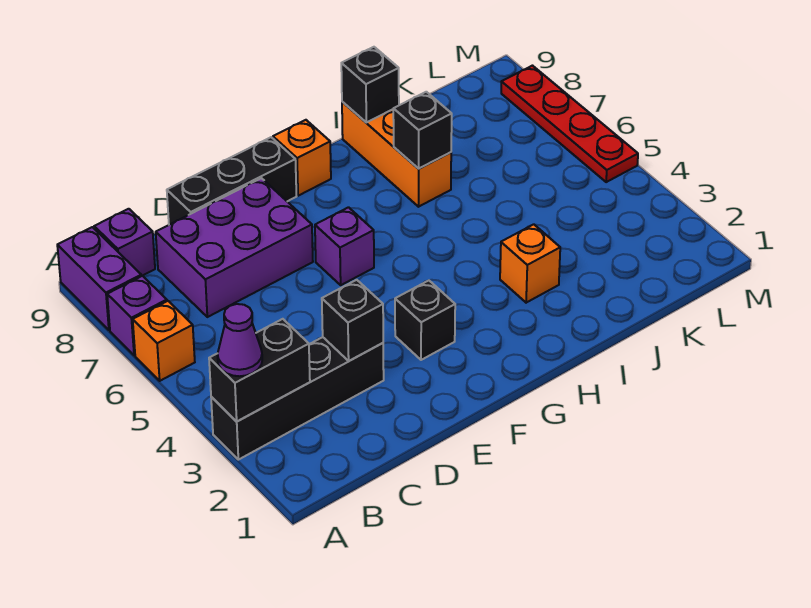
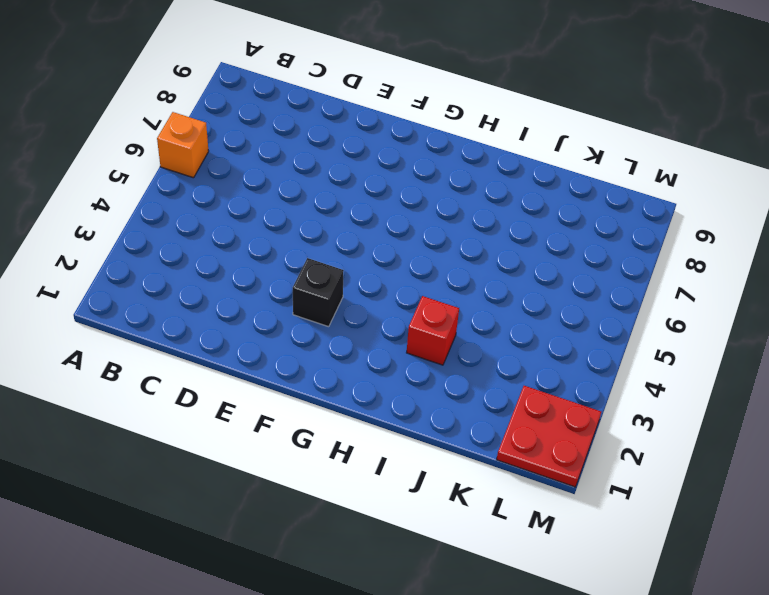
red brick I3 level 1 -> orange brick I3 level 1
red plate L1:M2 level 1 -> none
none -> black brick A3:D3 level 1
none -> purple brick A7 level 1
none -> purple brick A8:A9 level 1

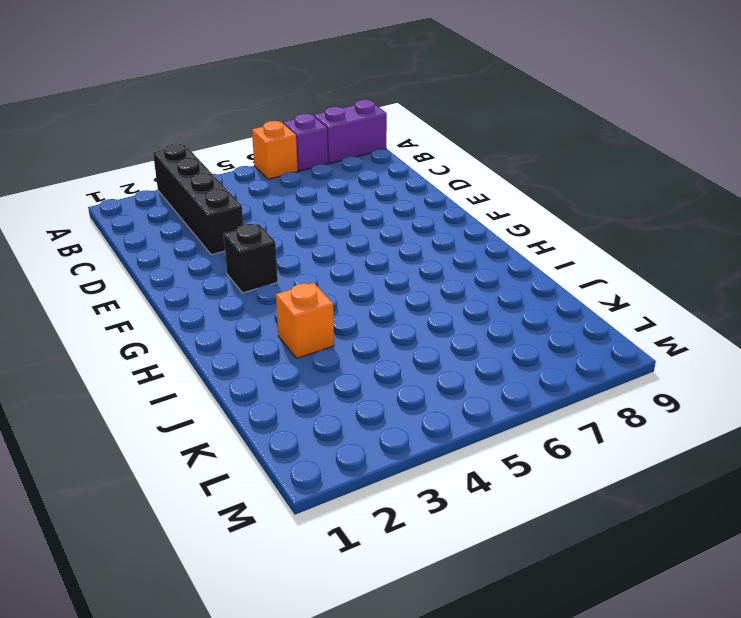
none -> purple brick B9 level 1
none -> purple brick C7:E8 level 1
none -> black brick D9:F9 level 1

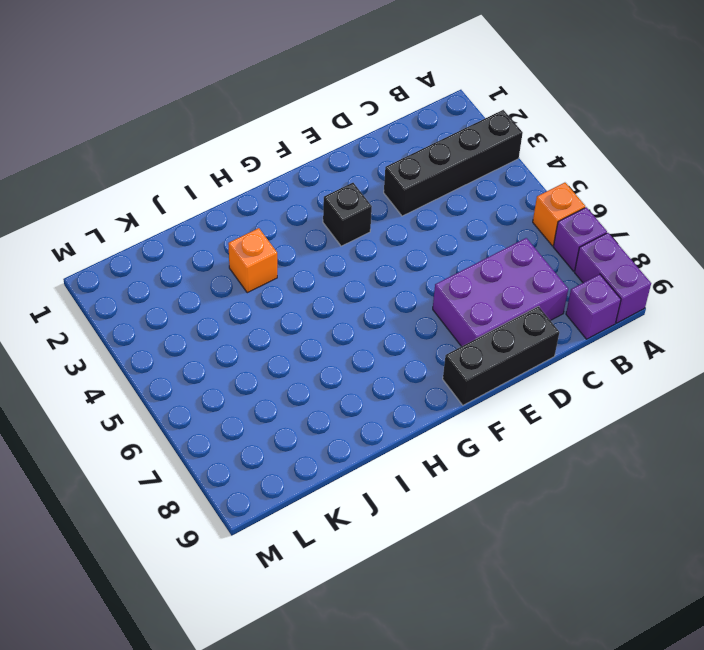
none -> purple brick F6 level 1
none -> orange brick G9 level 1
none -> orange brick I7:I9 level 1

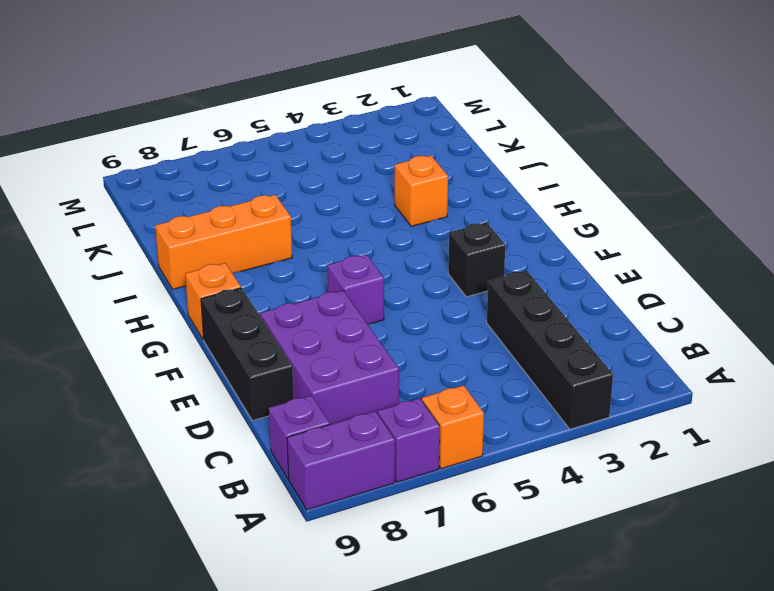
none -> red plate M5:M8 level 1
none -> black brick A3:B3 level 2
none -> black brick D3 level 2

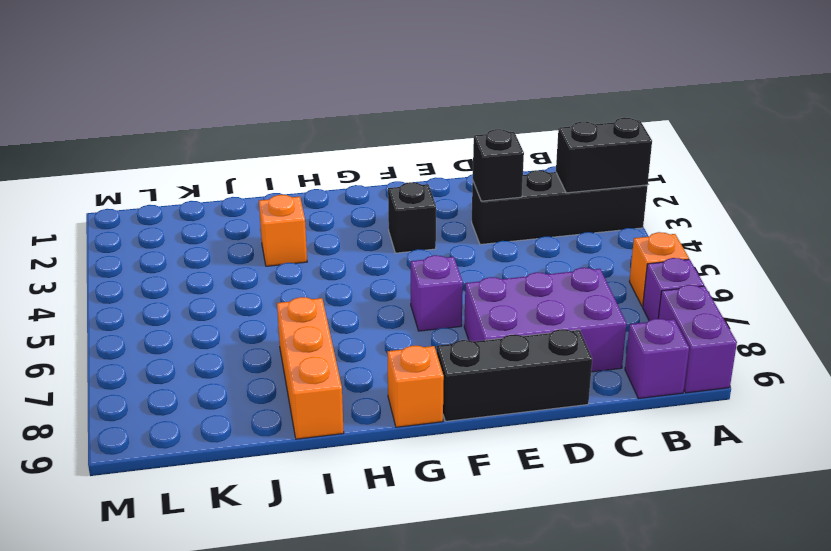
none -> red plate M5:M8 level 1
none -> black brick I7 level 2
none -> black brick I9 level 2

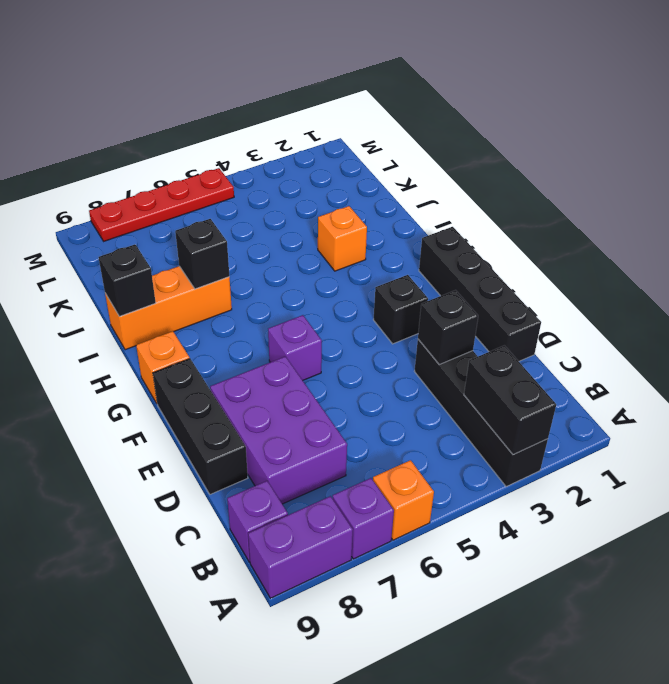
black brick D1:G1 level 1 -> none
none -> purple cone A3 level 3

